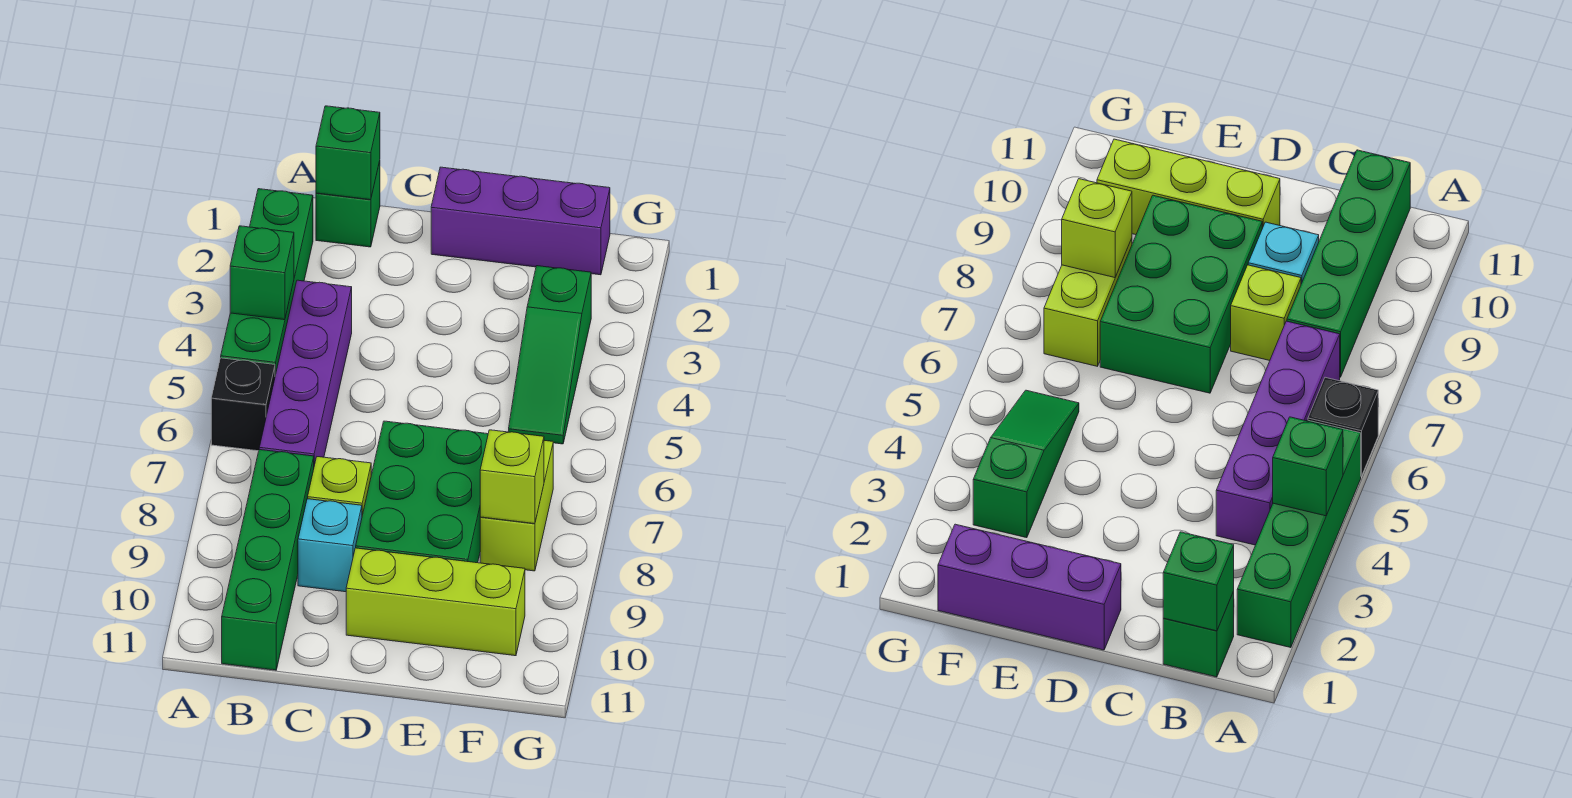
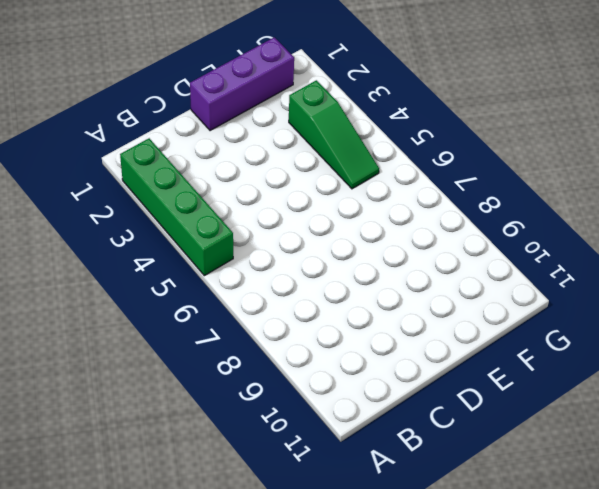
none -> black brick A6 level 1
none -> green brick B1 level 1
none -> purple brick B4:B7 level 1

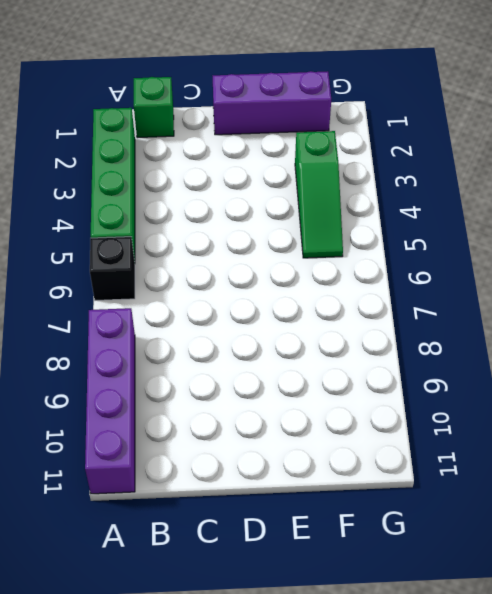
purple brick A8:A11 level 1 -> purple brick B4:B7 level 1
none -> green brick B8:B11 level 1
none -> lime brick C8 level 1
none -> cyan brick C9 level 1

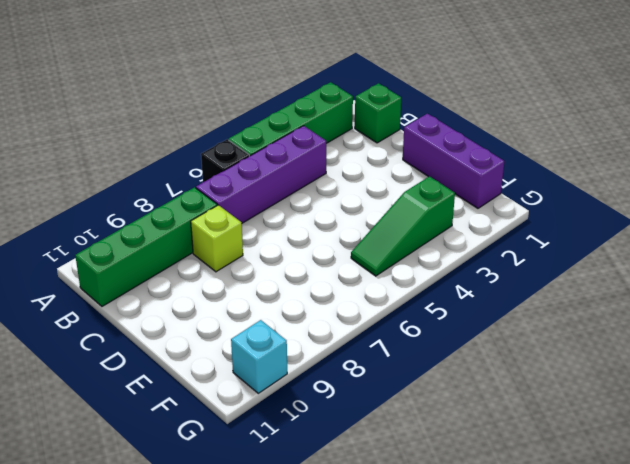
cyan brick G10 level 1 -> cyan brick C9 level 1
none -> green brick D7:E9 level 1
none -> lime brick D10:F10 level 1
none -> lime brick F7:F8 level 1

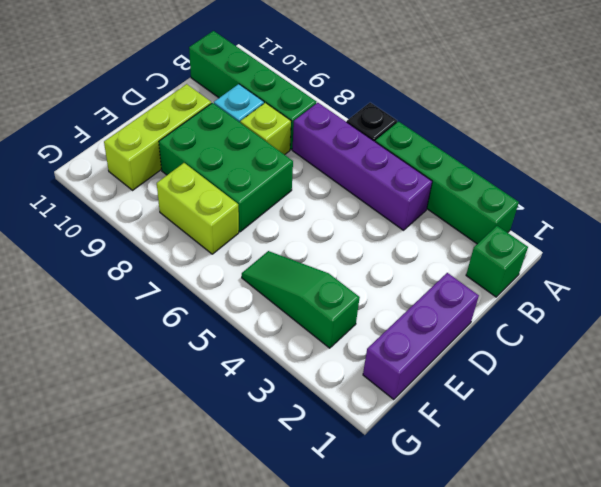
none -> green brick A4 level 2
none -> green brick B1 level 2
none -> lime brick F8 level 2

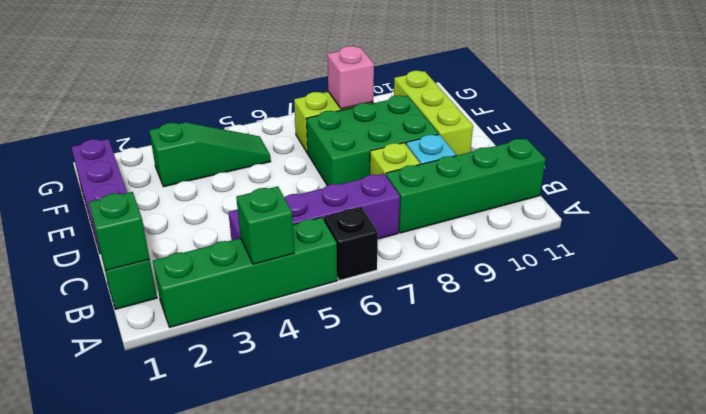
pink brick F8 level 2 -> lime brick F8 level 2

